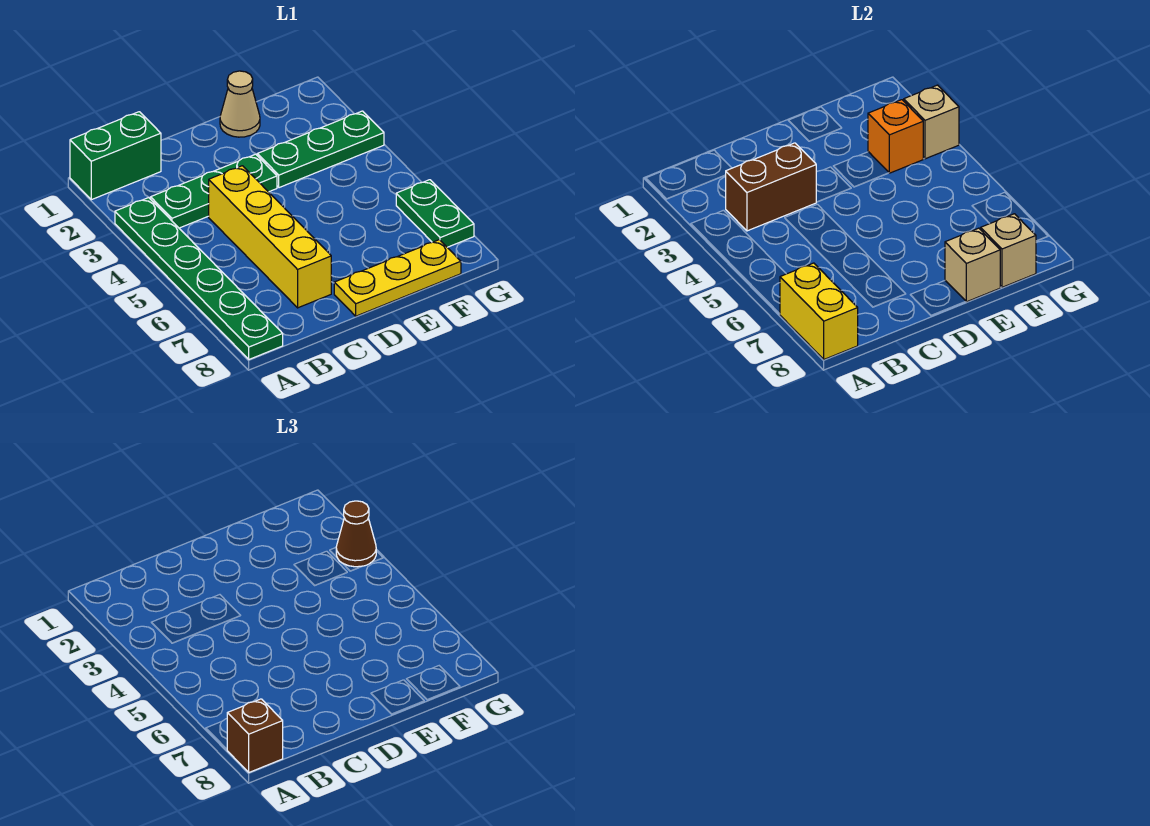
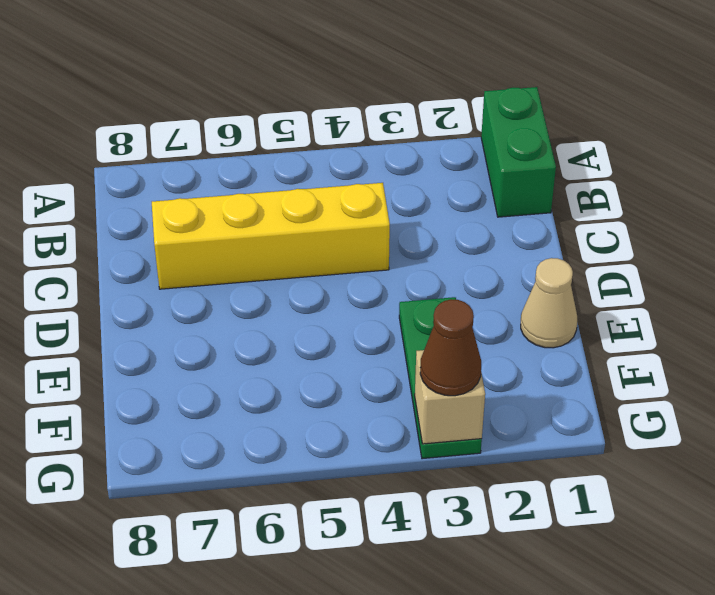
none -> green plate A3:A8 level 1
none -> green plate B3:D3 level 1
none -> yellow plate D8:F8 level 1

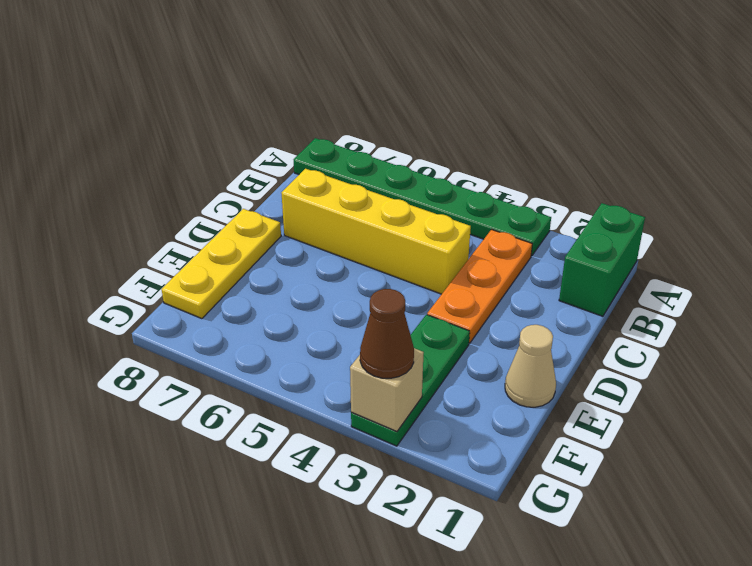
orange plate B3:D3 level 1 -> green plate B3:D3 level 1
none -> green plate G6:G7 level 1
none -> yellow brick A7:A8 level 2
none -> brown brick B3:C3 level 2

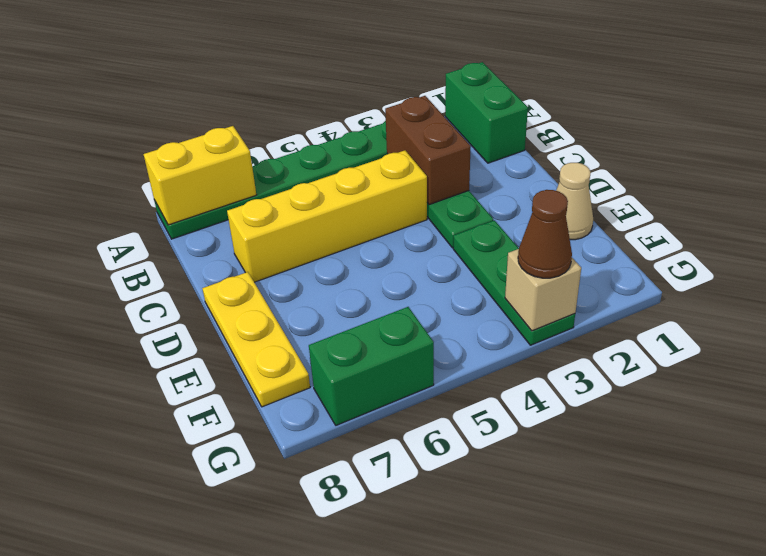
green brick G6:G7 level 1 -> green plate G6:G7 level 1
none -> tan brick E8 level 2
none -> orange brick F3 level 2
none -> tan brick F8 level 2

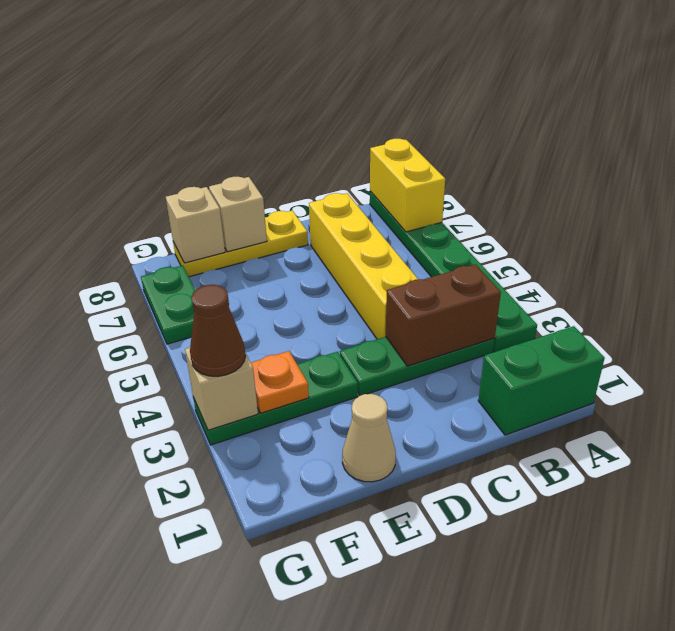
orange plate F3 level 2 -> orange brick F3 level 2
none -> brown brick A8 level 3

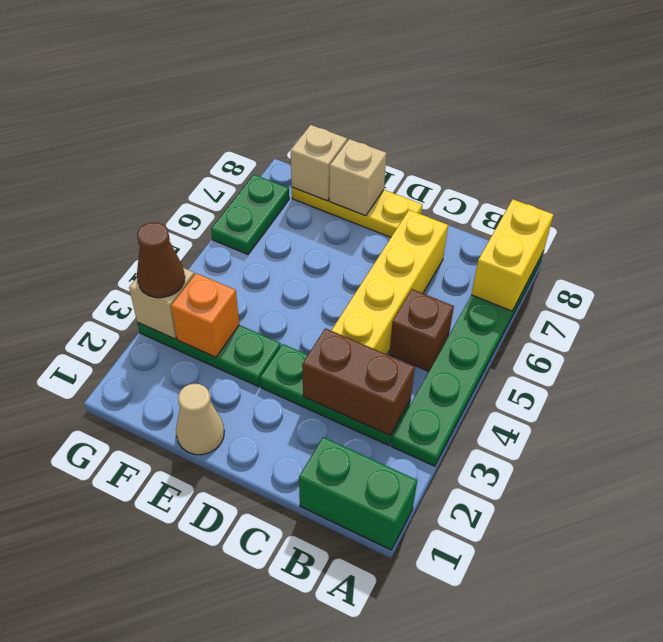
brown brick B5 level 1 -> brown brick A8 level 3

